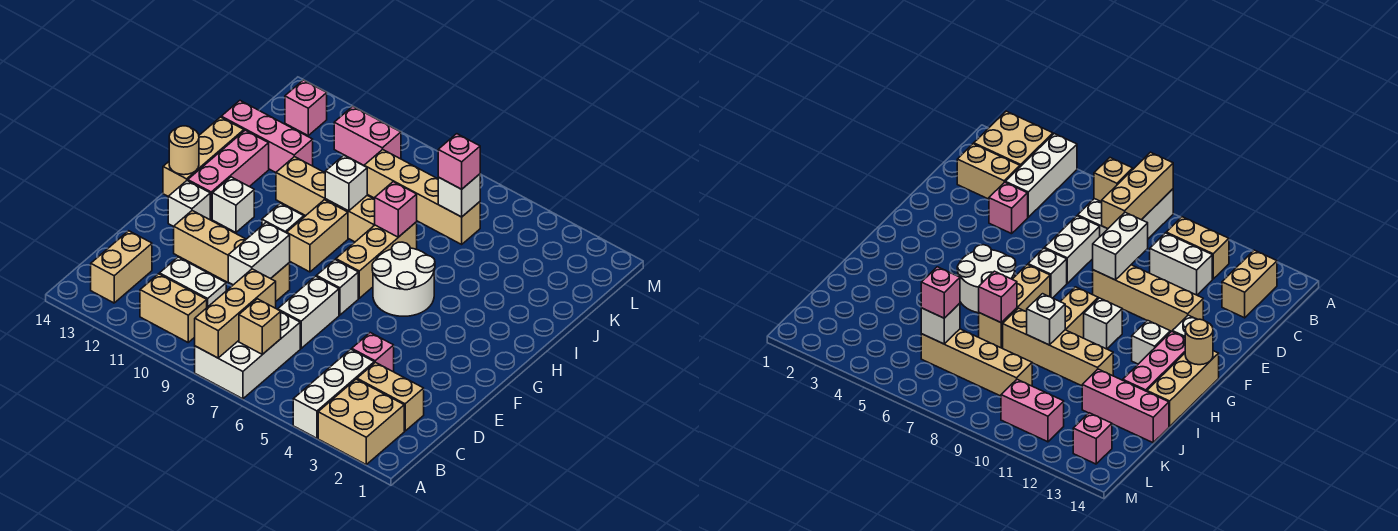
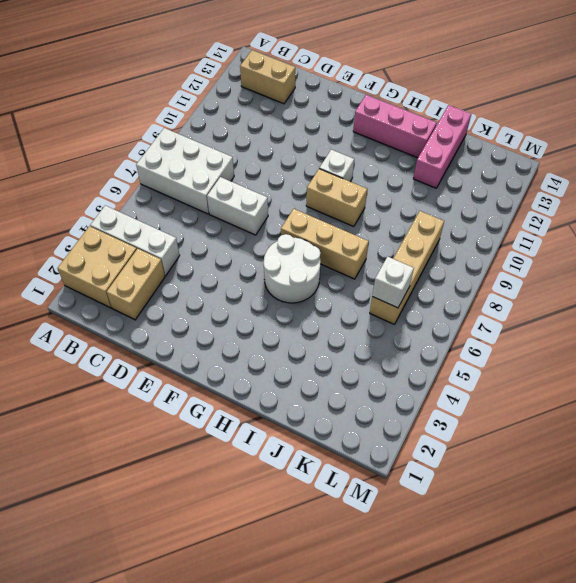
none -> tan brick B10:B11 level 1
none -> white brick C10:C11 level 1
none -> pink brick D4 level 1
none -> tan brick E9:E12 level 1

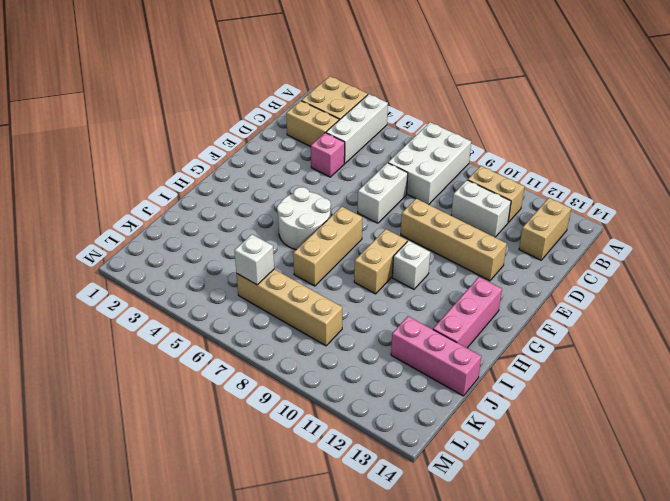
none -> white brick F7 level 1
none -> white brick F13 level 1
none -> white brick G12 level 1
none -> tan brick G14:I14 level 1

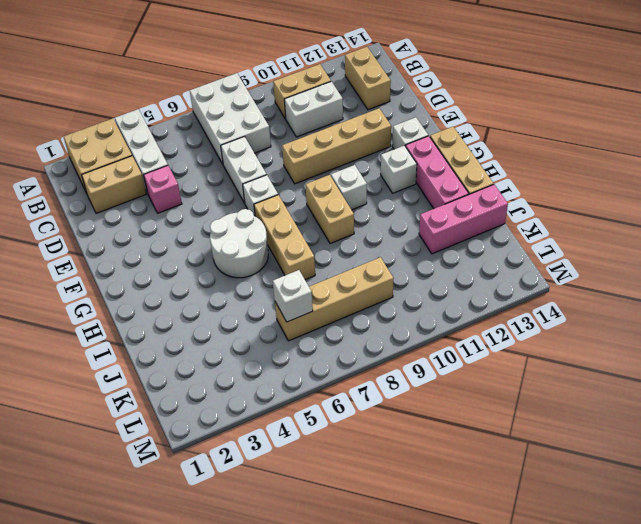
none -> tan brick I8:I11 level 1
none -> pink brick L10:L11 level 1
none -> pink brick L13 level 1
none -> tan brick A8:C8 level 2

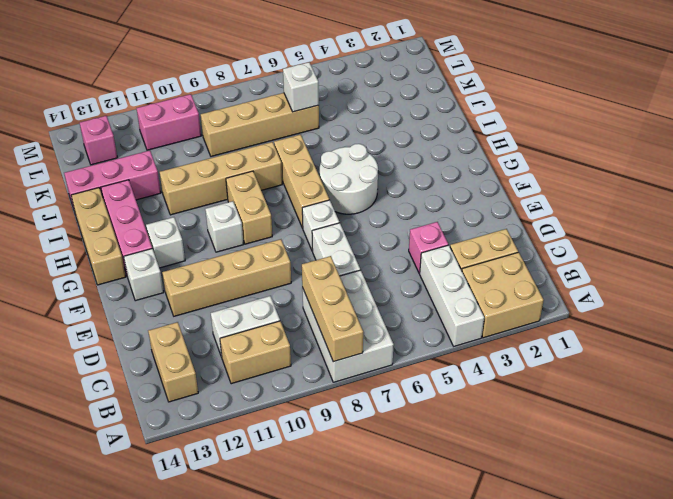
none -> tan brick B7 level 2
none -> white brick D9:E9 level 2
none -> tan round brick G14 level 2
none -> pink brick I7 level 2

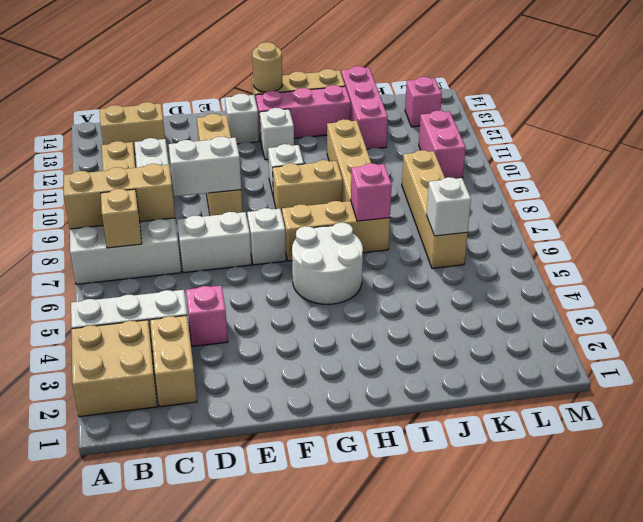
none -> white brick I9 level 2
none -> pink brick K6 level 3

